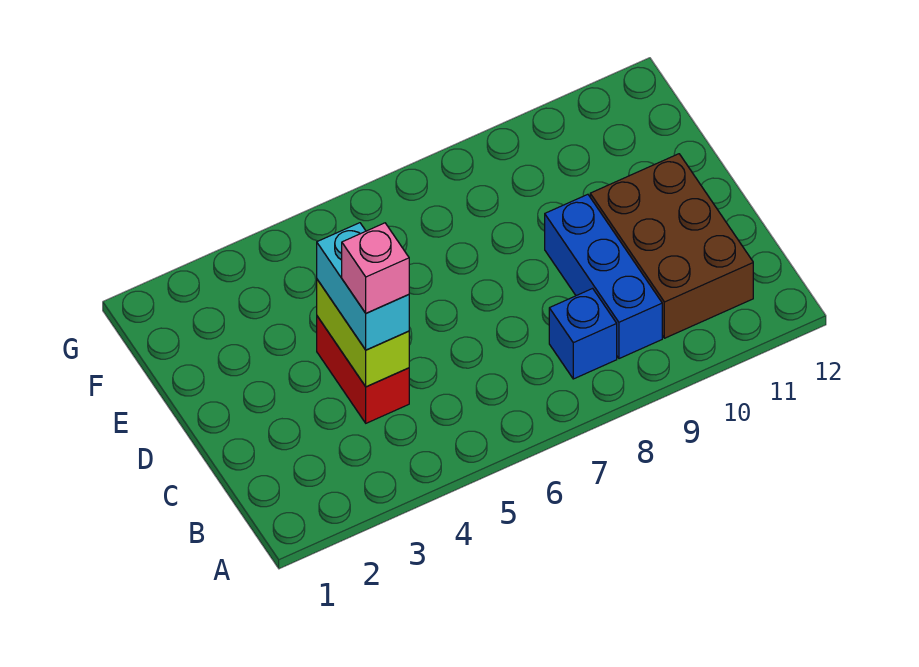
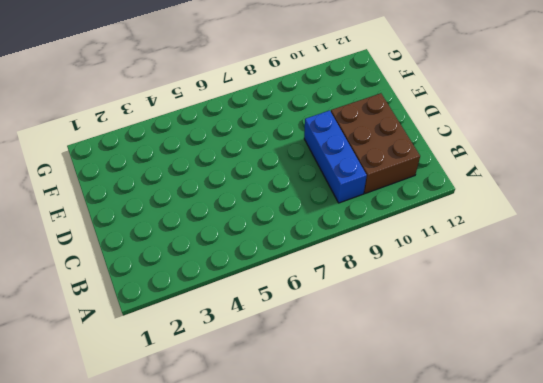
none -> blue brick B8 level 1
none -> red brick C4:D4 level 1

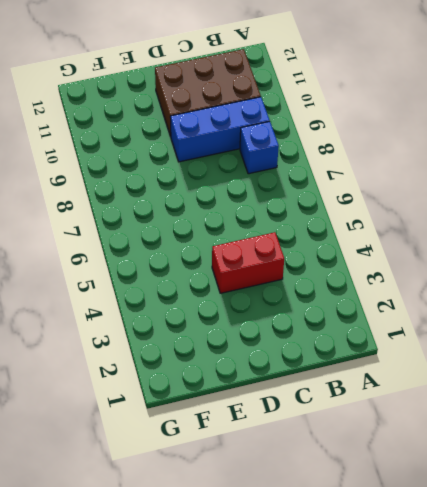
none -> lime brick C4:D4 level 2
none -> cyan brick C4:D4 level 3

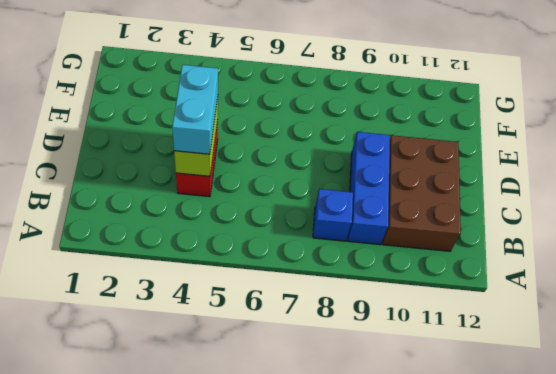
none -> pink brick C4 level 4

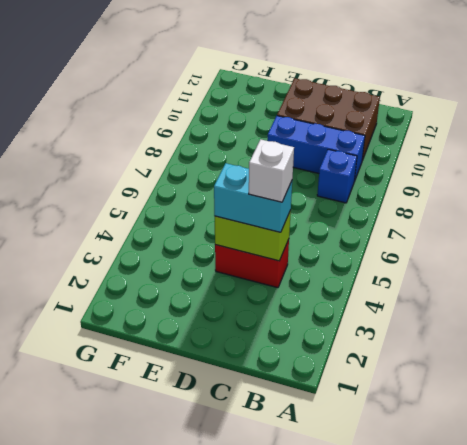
white brick C4 level 4 -> pink brick C4 level 4

